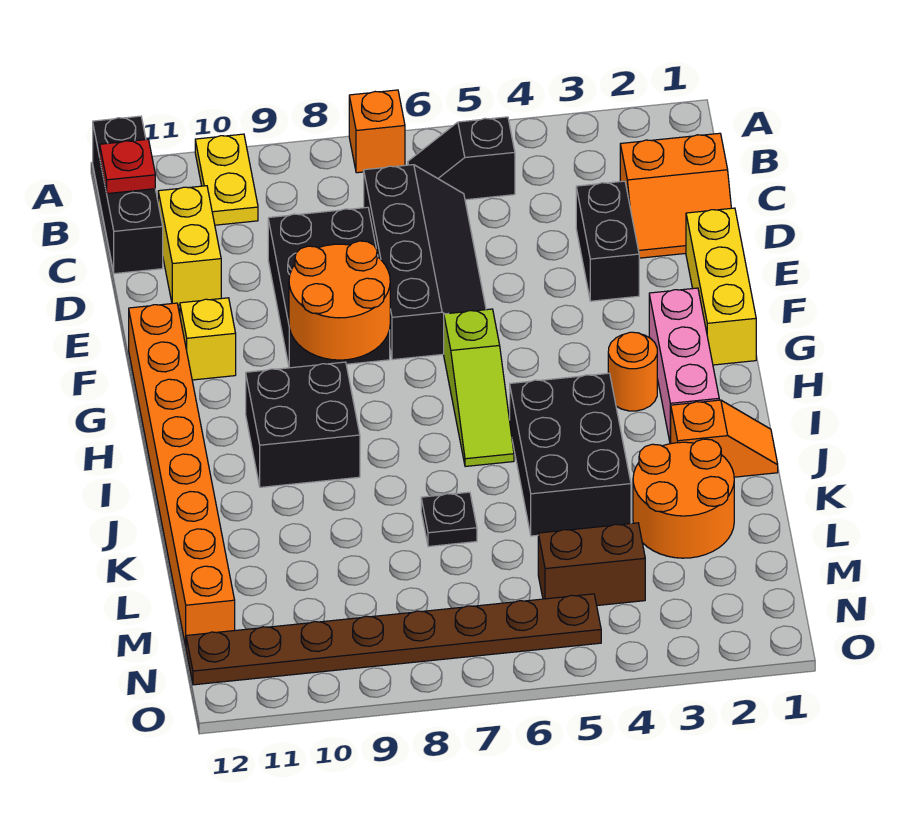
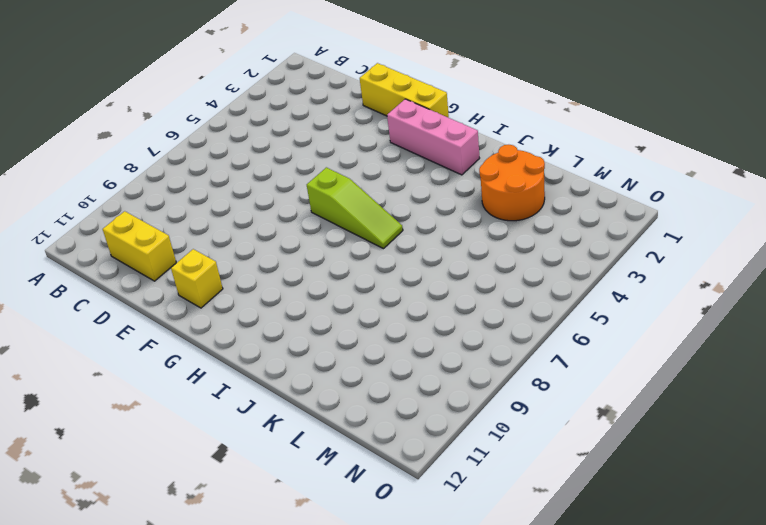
none -> orange brick A7 level 1
none -> yellow plate A10:B10 level 1
none -> black brick A12:C12 level 1

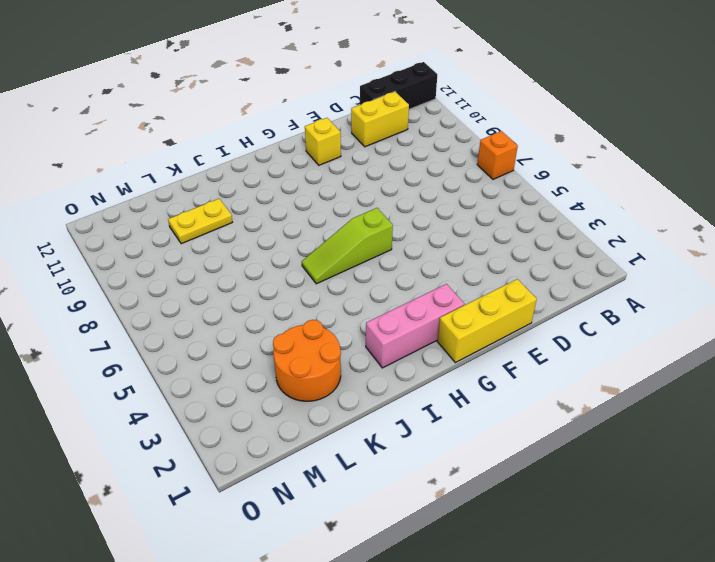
yellow plate K10:L10 level 1 -> yellow plate A10:B10 level 1
none -> black slope B5:B6 level 1 top 5
none -> orange slope C1:D2 level 1 top C
none -> black slope C6:F7 level 1 top 7

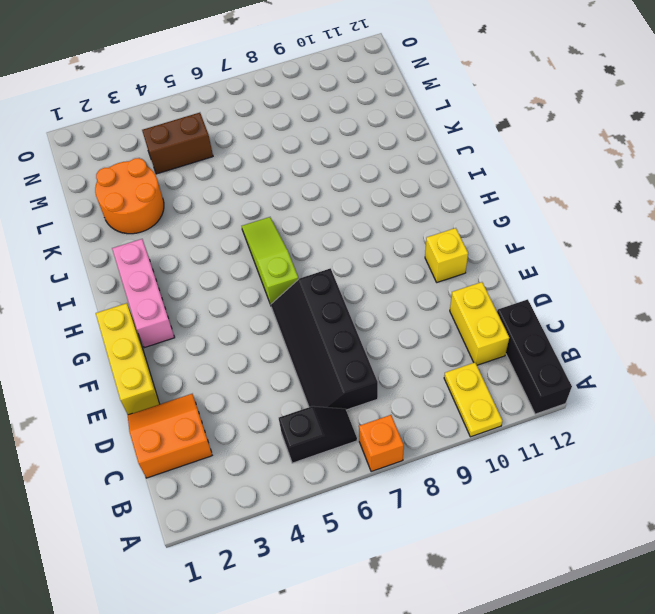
none -> black brick D3:E3 level 1
none -> black brick D8:F9 level 1
none -> orange brick F12:M12 level 1

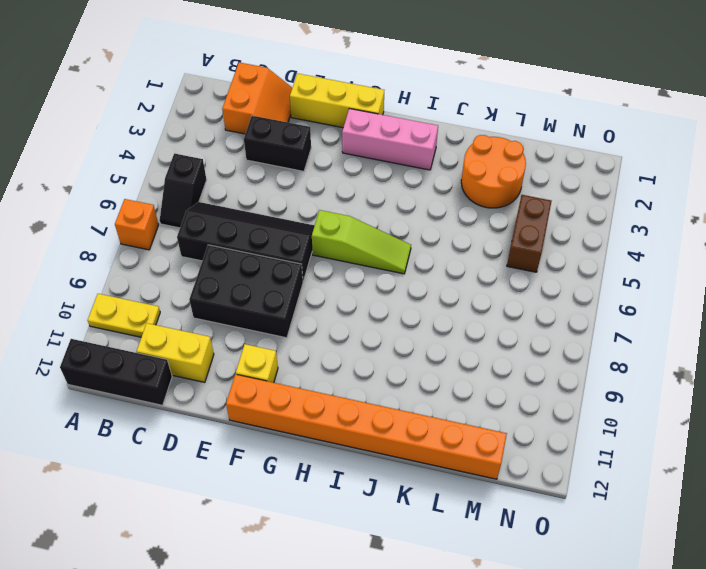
none -> orange round brick H3 level 1
none -> black brick H9:I10 level 1
none -> black brick I4:K5 level 1

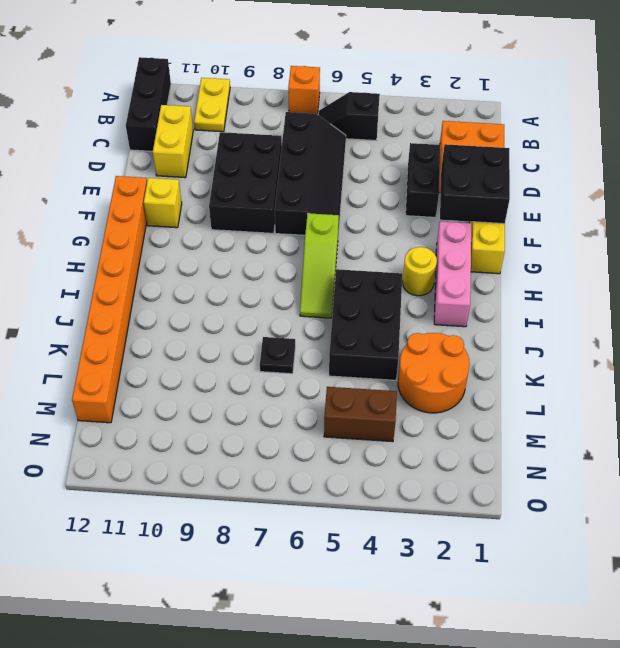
black brick E1:F2 level 2 -> black brick H9:I10 level 1
yellow round brick H3 level 1 -> orange round brick H3 level 1
none -> orange slope J1:J2 level 1 top 2
none -> brown plate N5:N12 level 1
none -> red plate B12 level 2

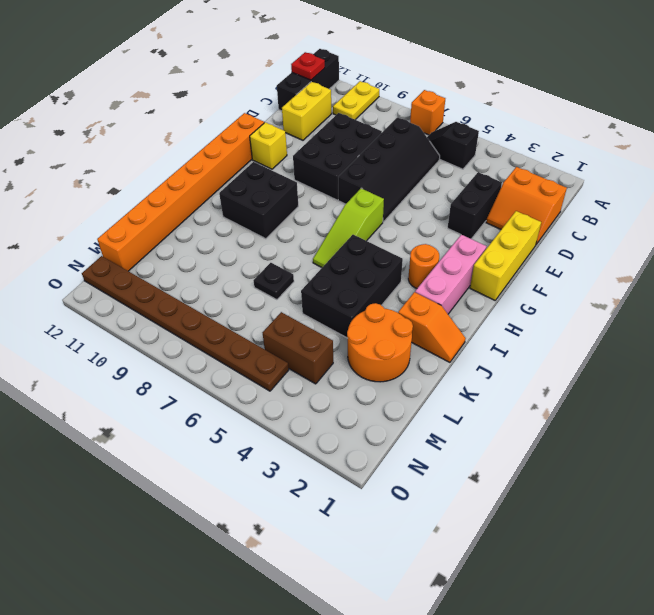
none -> orange round brick F8:G9 level 2

